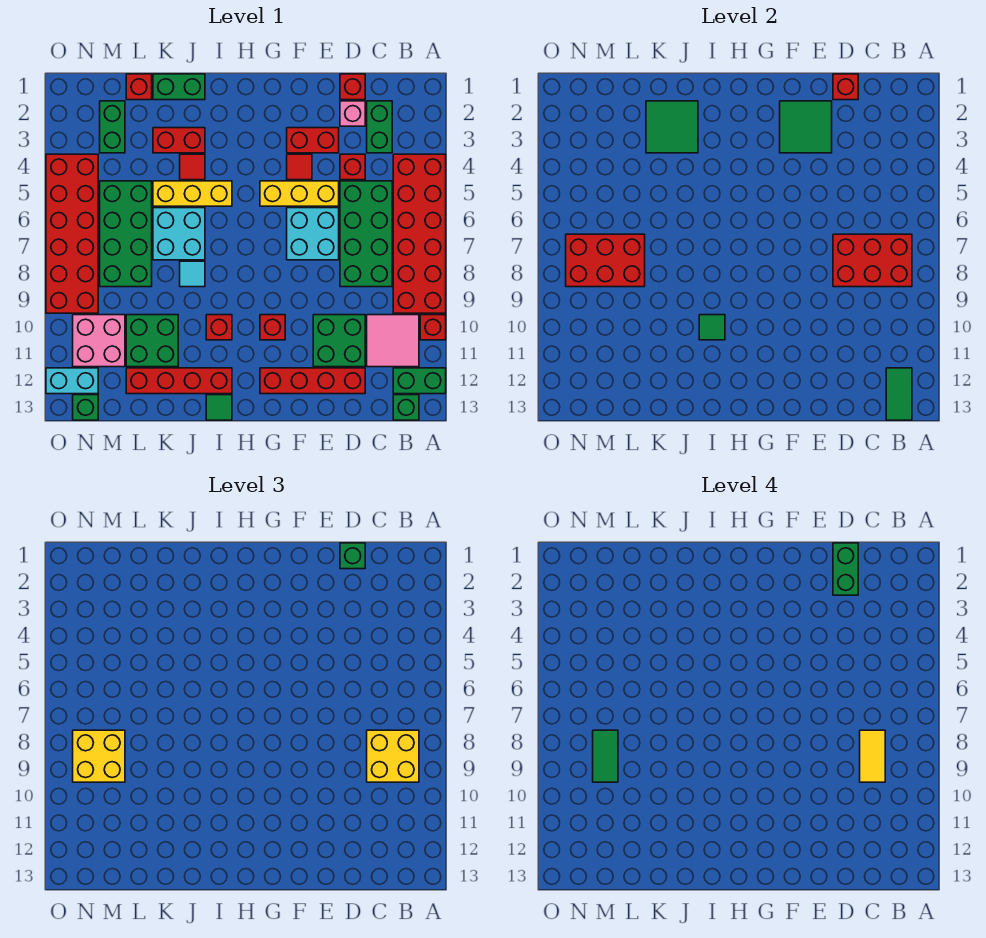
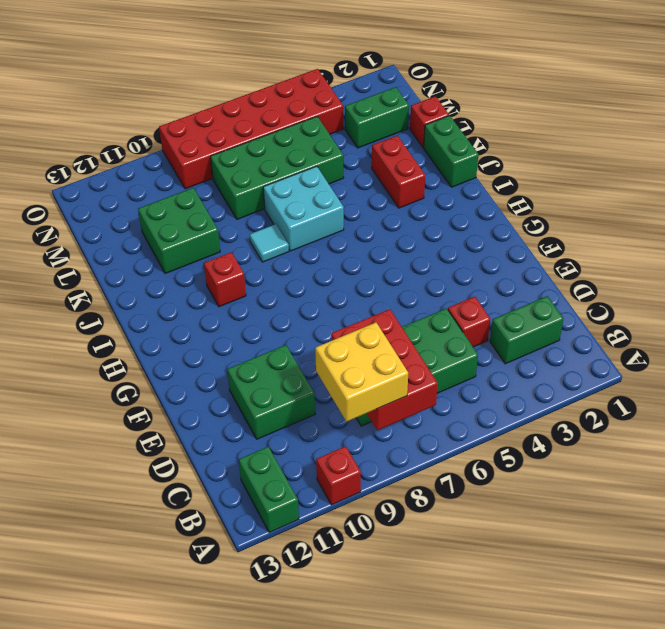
none -> red brick A4:B9 level 1
none -> pink tile B10:C11 level 1
none -> green brick B13 level 1
none -> red brick D1 level 1

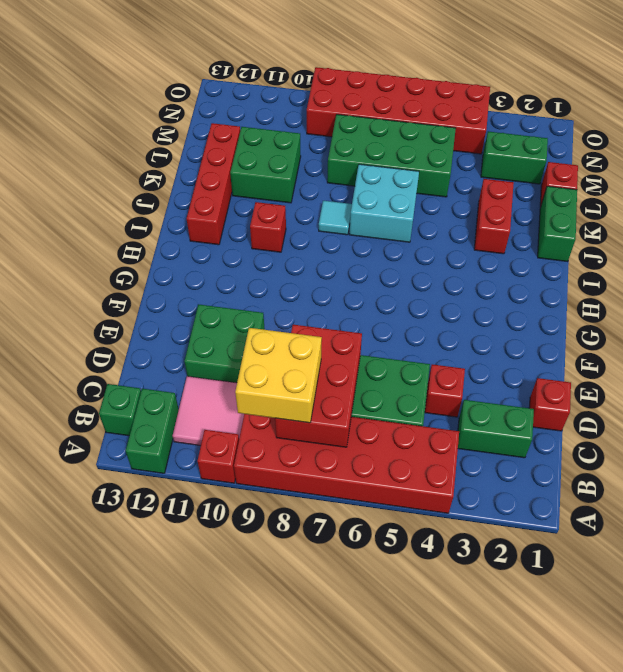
none -> pink brick D2 level 1
none -> red brick D12:G12 level 1
none -> red brick E3:F3 level 1
none -> yellow brick E5:G5 level 1

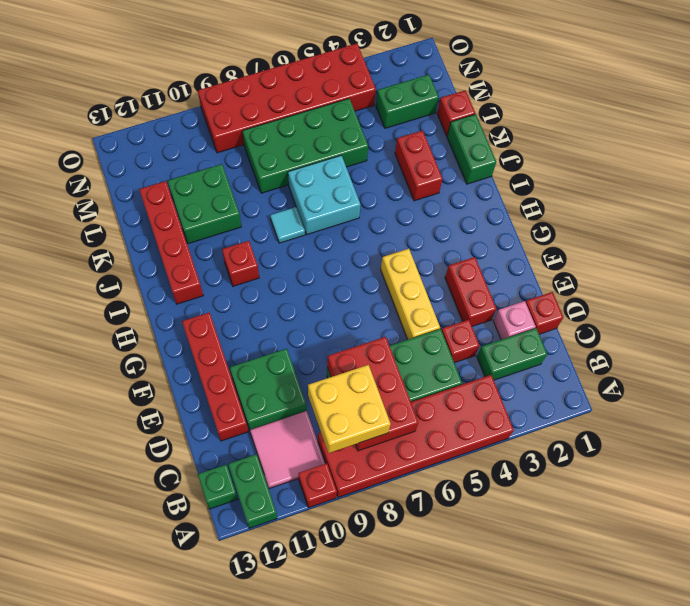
none -> cyan brick E6:F7 level 1
none -> red tile F4 level 1
none -> red brick G10 level 1
none -> yellow brick I5:K5 level 1

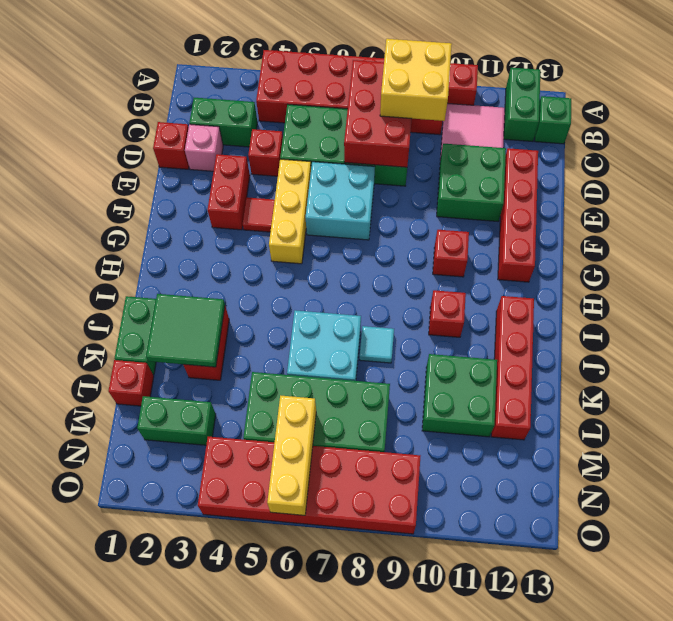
yellow brick M6:O6 level 2 -> yellow brick I5:K5 level 1
none -> green tile I13 level 1
none -> red tile J4 level 1
none -> pink brick M10:N11 level 1
none -> cyan brick N12:O12 level 1

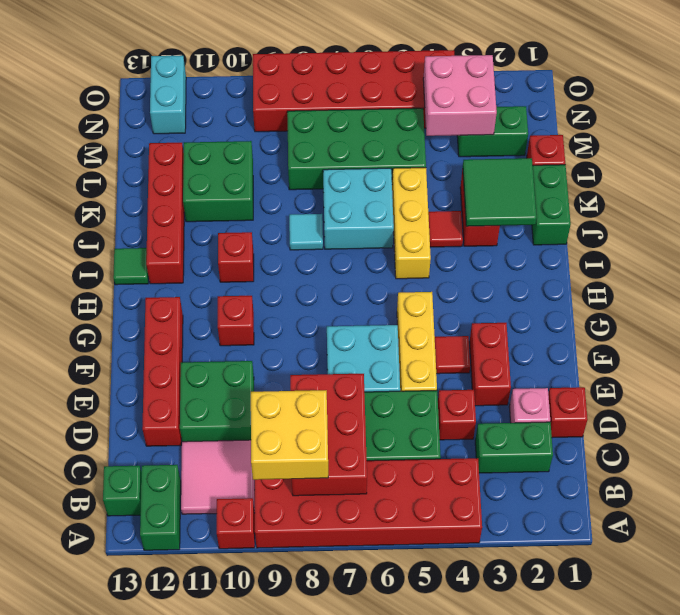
pink brick M3:N4 level 2 -> pink brick M10:N11 level 1
none -> green brick N13 level 1
none -> green tile B12:B13 level 2
none -> red brick D1 level 2
none -> green tile E2:F3 level 2

